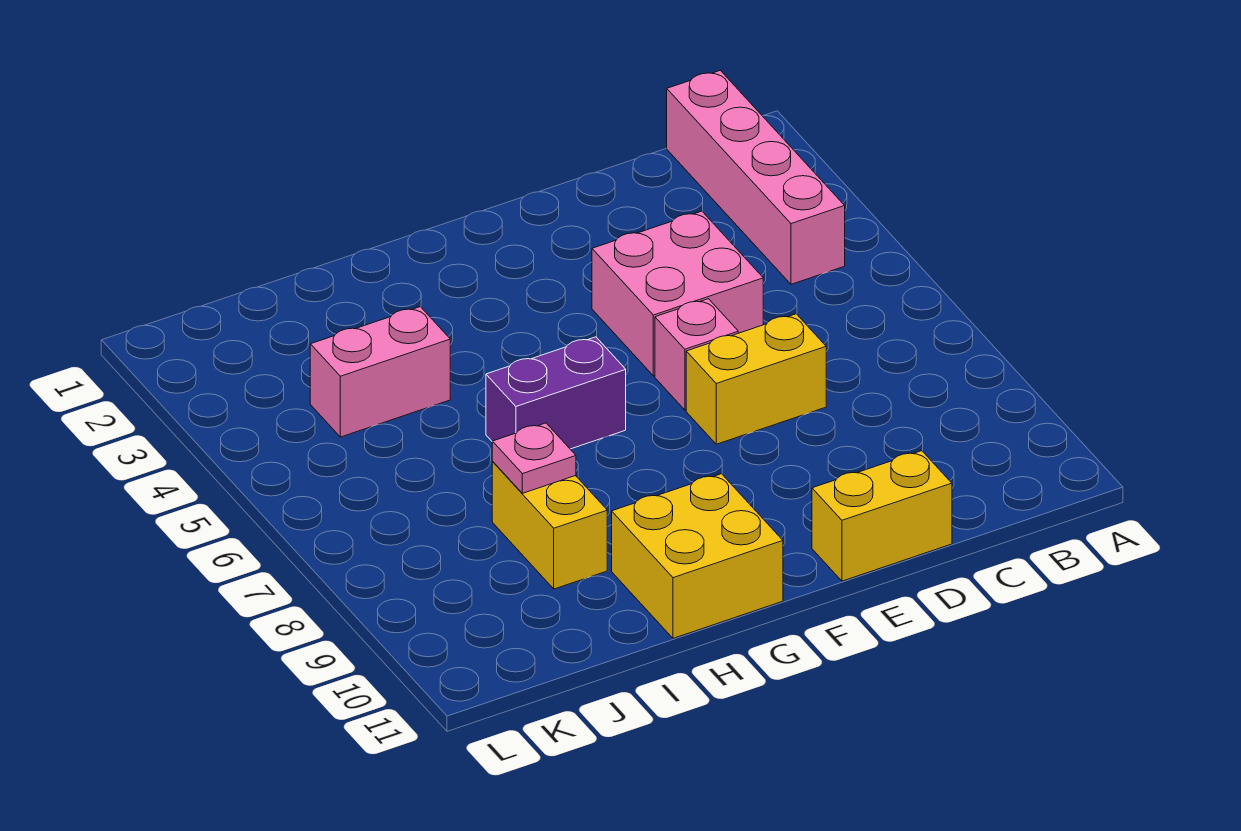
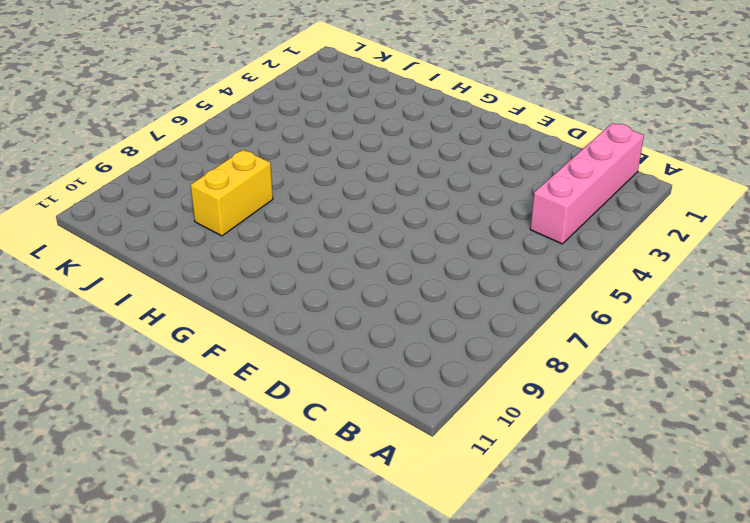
none -> pink brick D4:E5 level 1
none -> yellow brick D7:E7 level 1

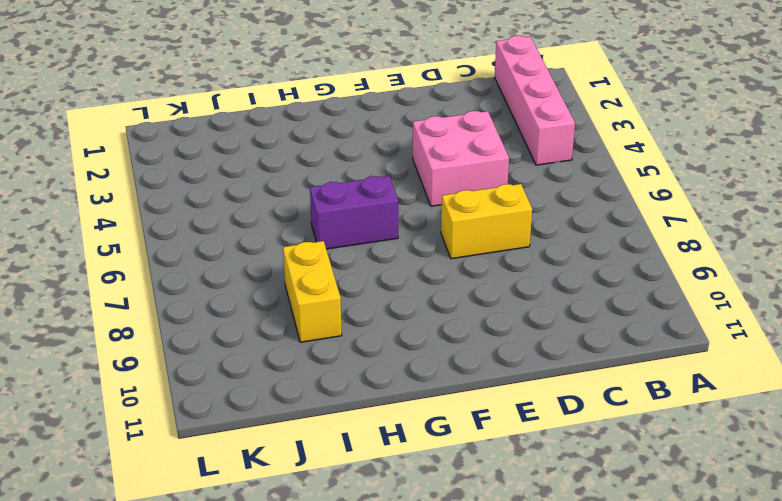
none -> yellow brick D11:E11 level 1
none -> pink brick E6 level 1

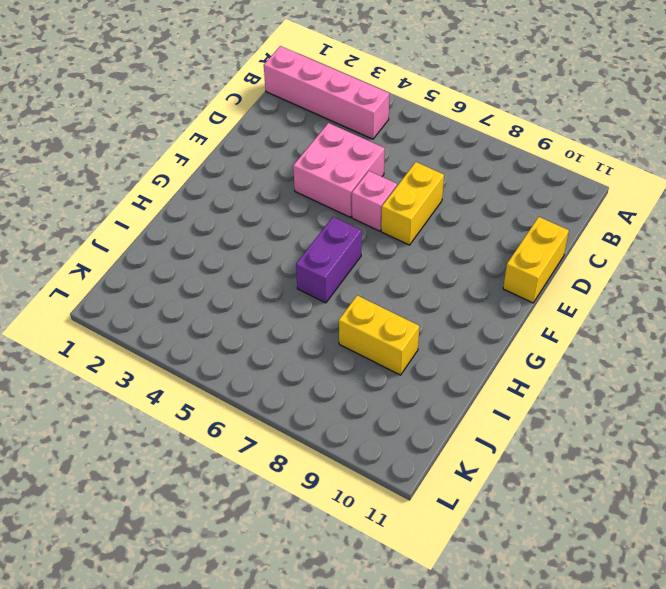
none -> yellow brick G10:H11 level 1
none -> pink brick I4:J4 level 1

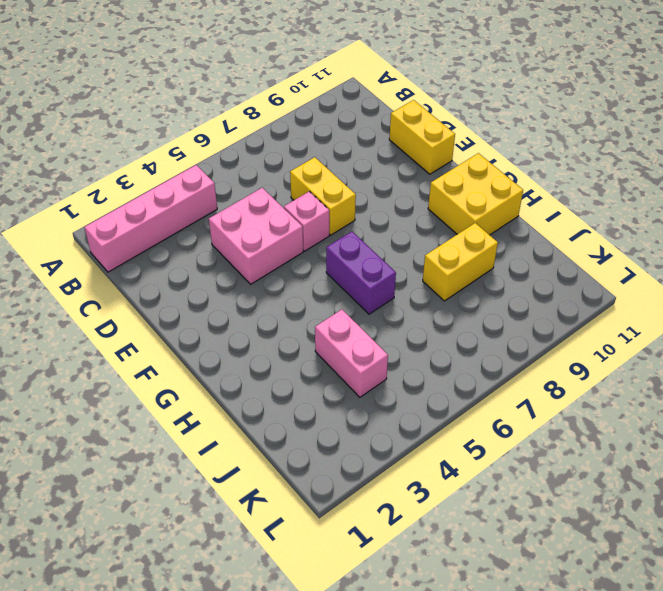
none -> pink plate I8 level 2

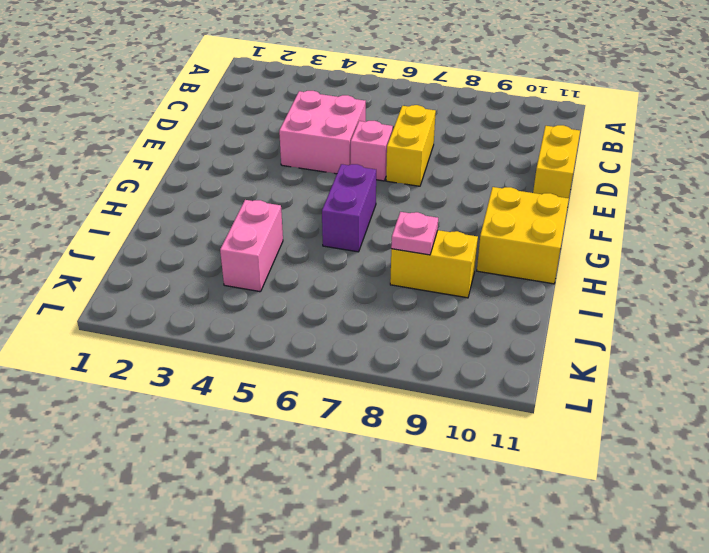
none -> pink brick B1:B4 level 1

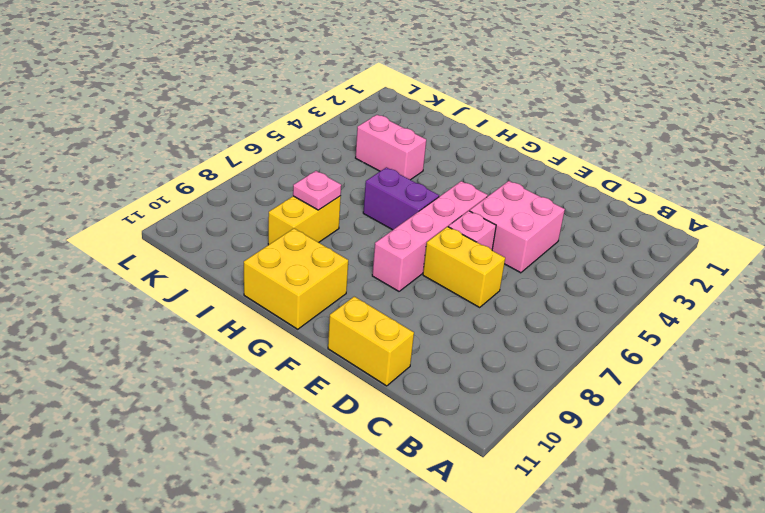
pink brick F5:F8 level 1 -> pink brick B1:B4 level 1

